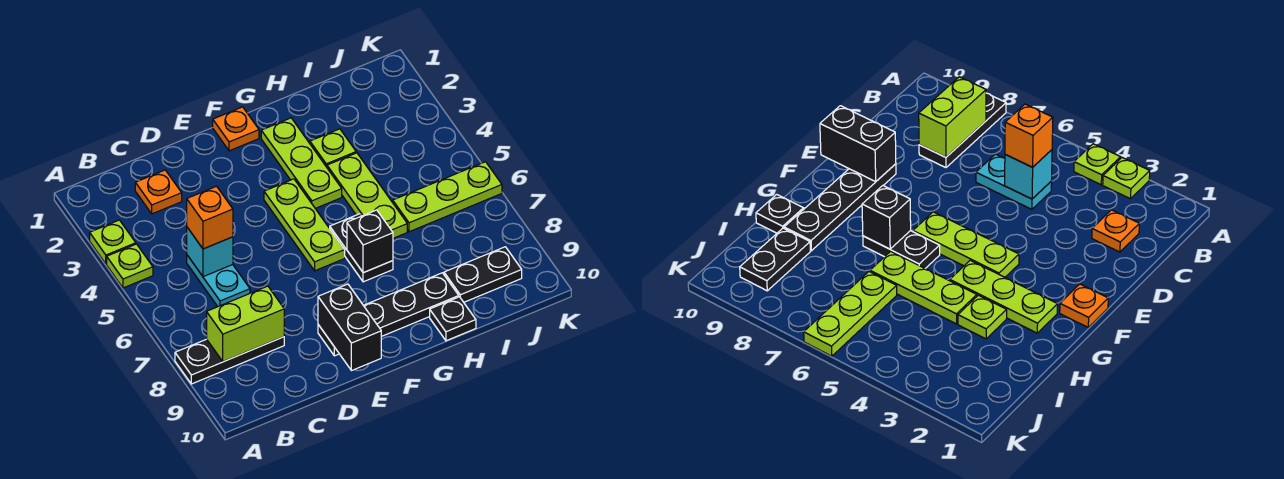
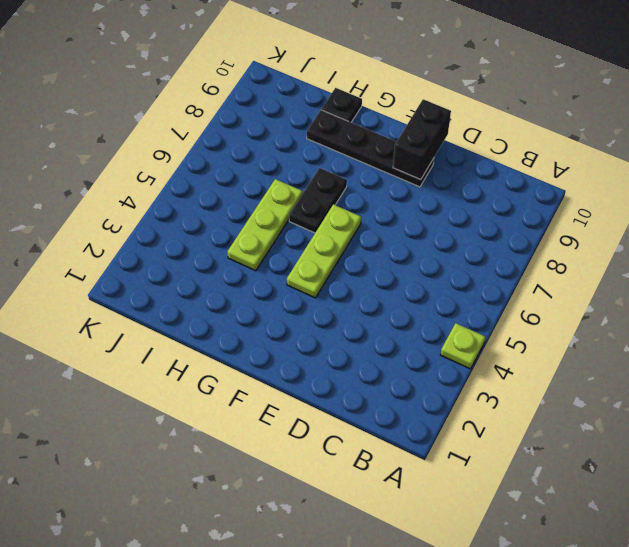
none -> lime plate A3 level 1
none -> black plate A8:C8 level 1
none -> orange plate C2 level 1

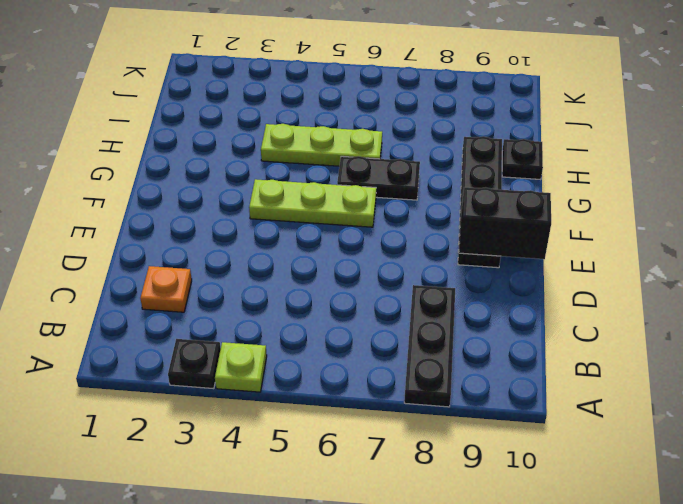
black plate A3 level 1 -> lime plate A3 level 1
none -> cyan plate C5:C6 level 1
none -> orange plate F1 level 1
none -> lime plate G2:G4 level 1

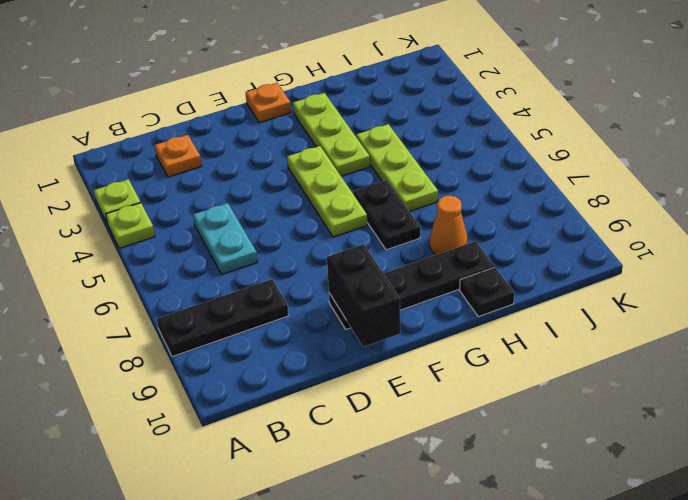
orange cone H8 level 1 -> none
none -> lime plate H3 level 1
none -> lime plate I6:K6 level 1
none -> black plate I9:J9 level 1

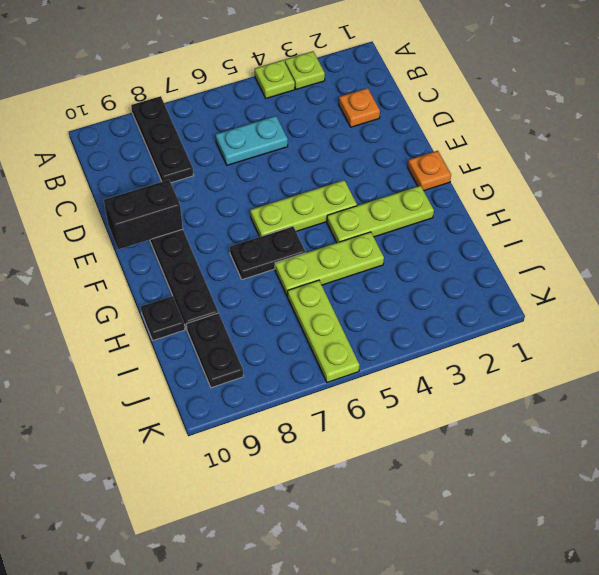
none -> lime plate H3 level 1
none -> lime brick B8:C8 level 2
none -> cyan brick C5 level 2

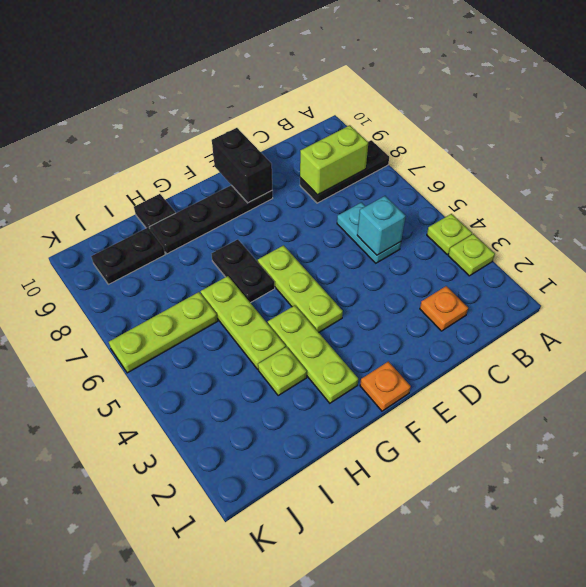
none -> black brick G7 level 2
none -> orange brick C5 level 3

